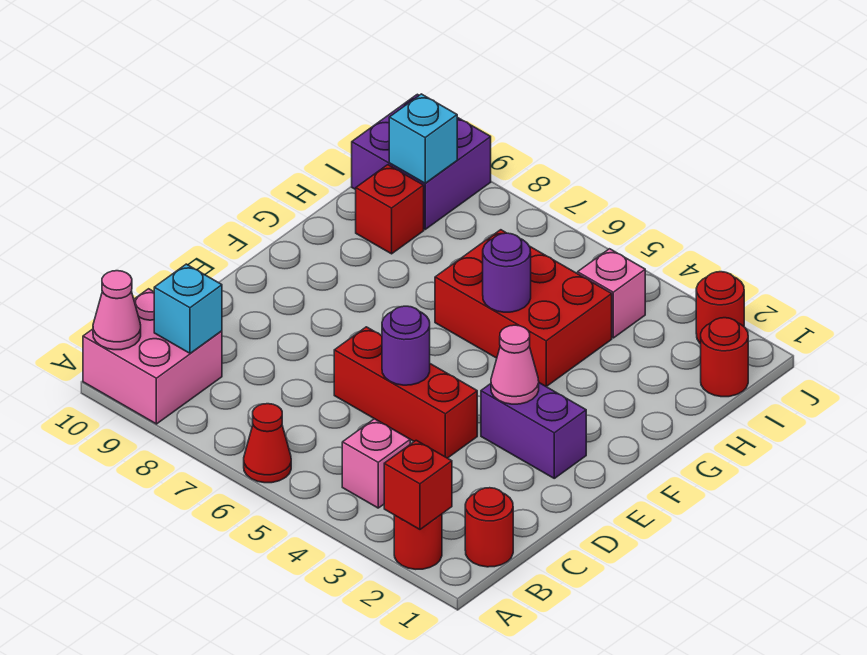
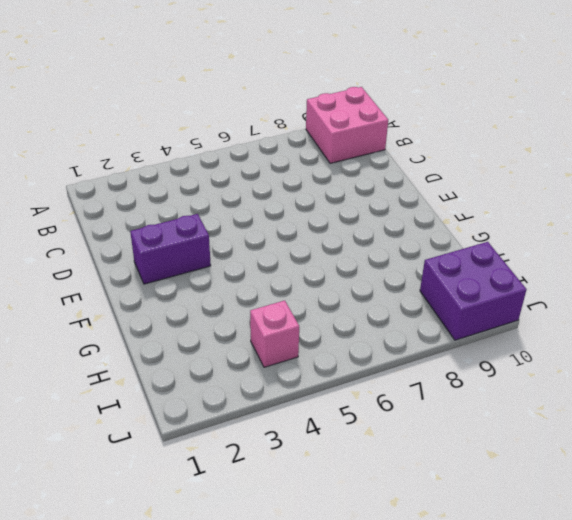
none -> red round brick A2 level 1
none -> red cone A6 level 1
none -> red round brick B1 level 1

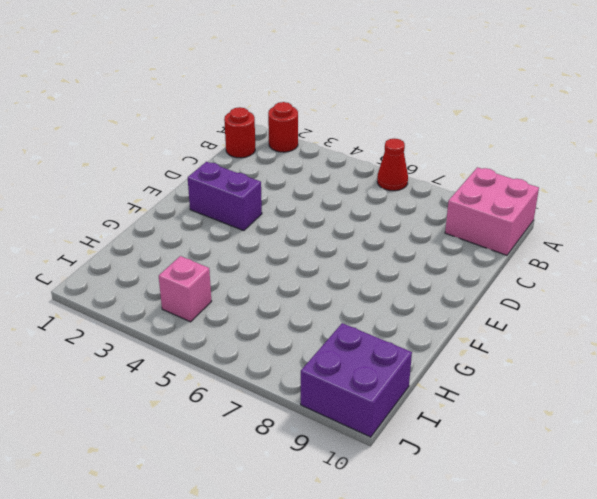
none -> pink brick B4 level 1
none -> red brick D4:D6 level 1
none -> red brick G4:H6 level 1

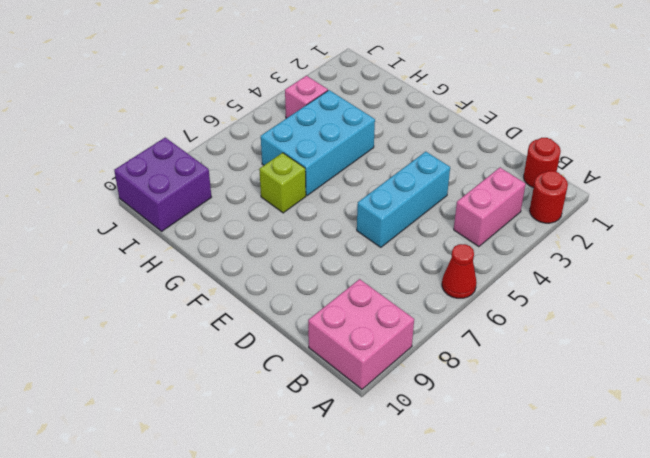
pink brick B3:B4 level 1 -> pink brick B4 level 1
cyan brick D4:D6 level 1 -> red brick D4:D6 level 1
cyan brick G4:H6 level 1 -> red brick G4:H6 level 1
lime brick G7 level 1 -> none
none -> purple brick E2:E3 level 1
none -> red brick H9 level 1
none -> red round brick I1 level 1

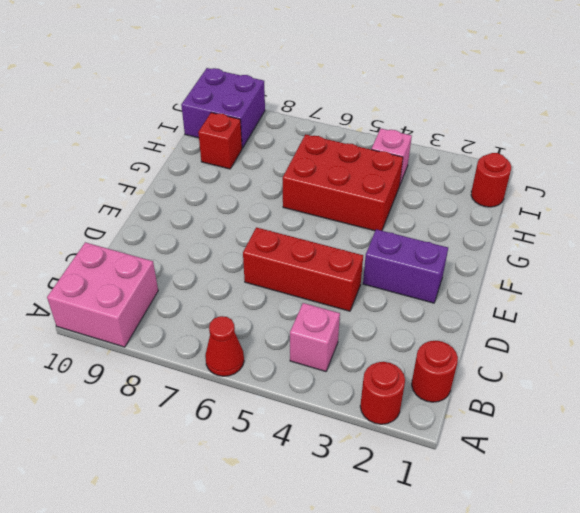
none -> red round brick J2 level 1
none -> red brick A2 level 2
none -> pink cone A10 level 2

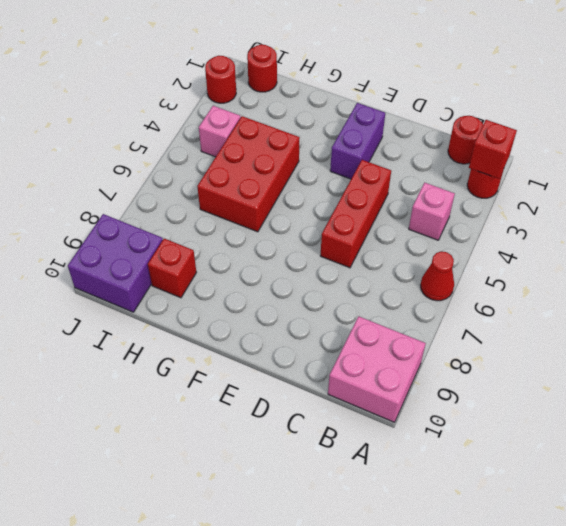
none -> pink cone A10 level 2
none -> cyan brick B9 level 2
none -> purple round brick D5 level 2

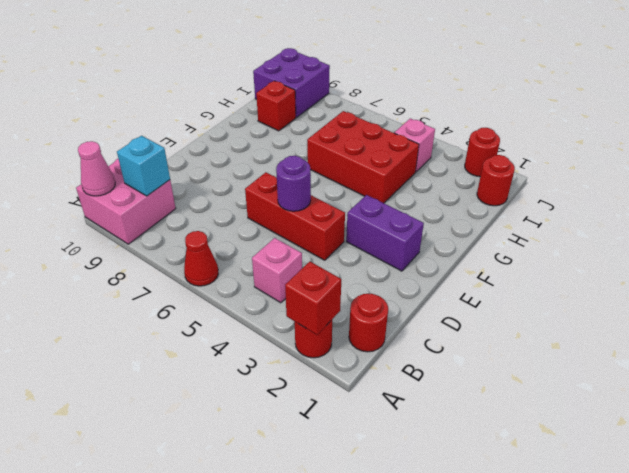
none -> pink cone E3 level 2
none -> purple round brick G5 level 2
none -> cyan brick I9 level 2

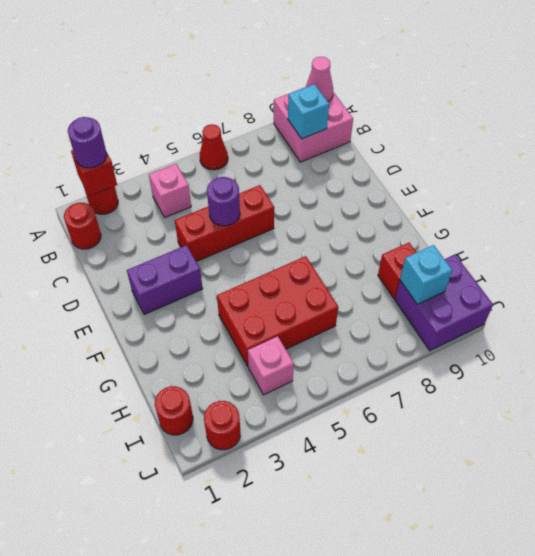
purple round brick A2 level 3 -> purple round brick G5 level 2
none -> pink cone E3 level 2

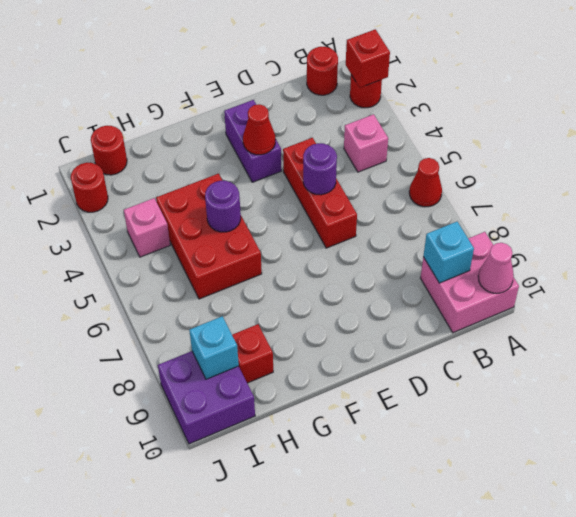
red cone E3 level 2 -> pink cone E3 level 2

